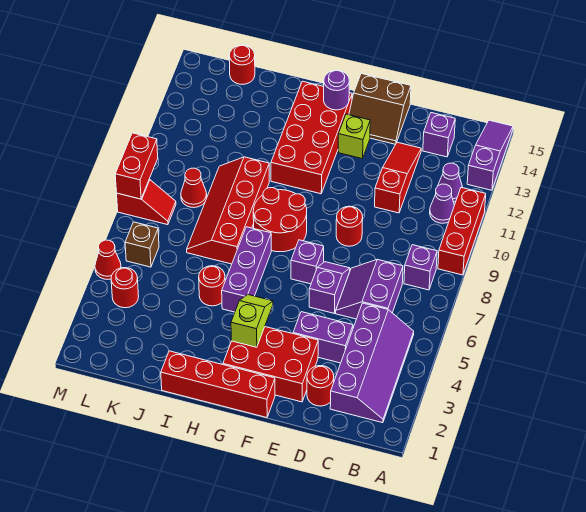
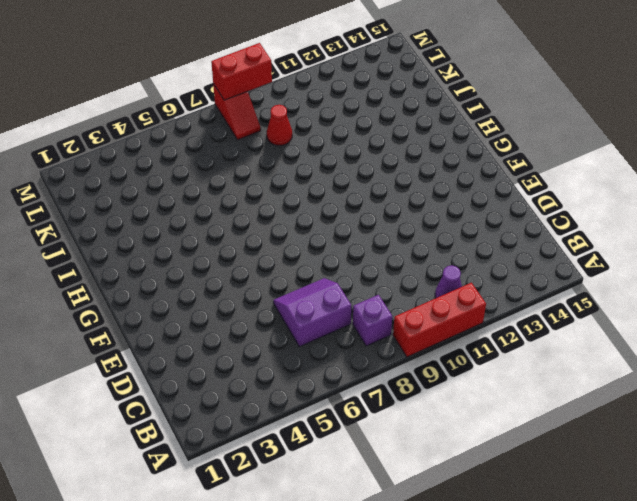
none -> purple slope A13:A15 level 1 top 13
none -> purple slope B2:C5 level 1 top C
none -> purple cone B12 level 1
none -> purple brick C14 level 1

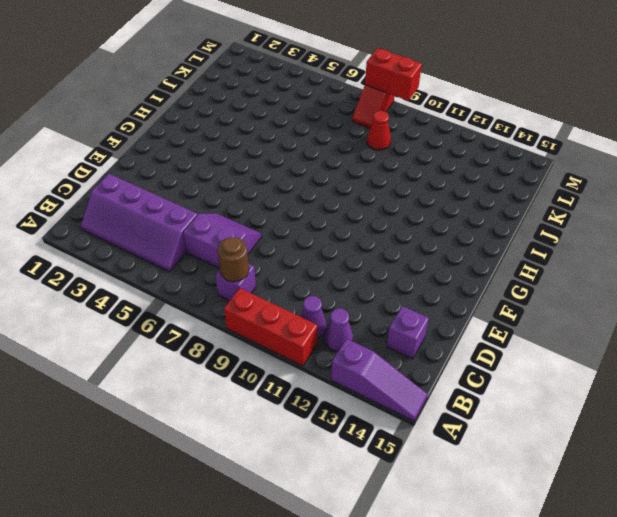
brown round brick B8 level 2 -> none
none -> red round brick D2 level 1
none -> purple brick D4:E4 level 1
none -> red slope D11:D13 level 1 top 11
none -> red brick E2:G3 level 1

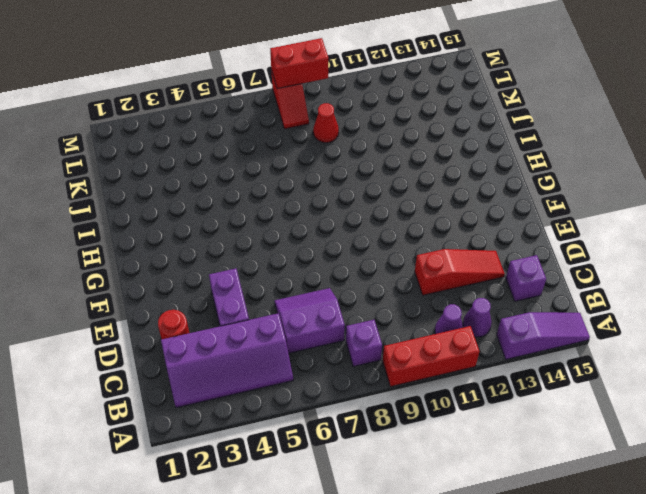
none -> red brick E2:G3 level 1
none -> purple slope E6:E7 level 1 top 6
none -> red round brick E9 level 1
none -> brown slope E14:F15 level 1 top 15

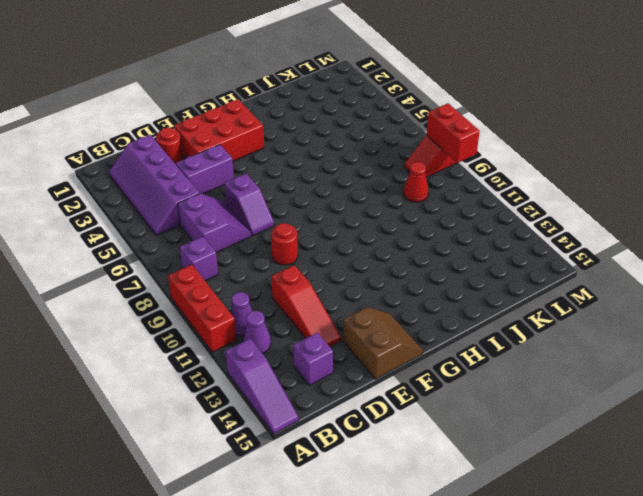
brown slope E14:F15 level 1 top E -> brown slope E14:F15 level 1 top 15
none -> red brick F1:I1 level 1
none -> purple brick F7 level 1
none -> lime brick F13 level 1
none -> red round brick G8:H9 level 1

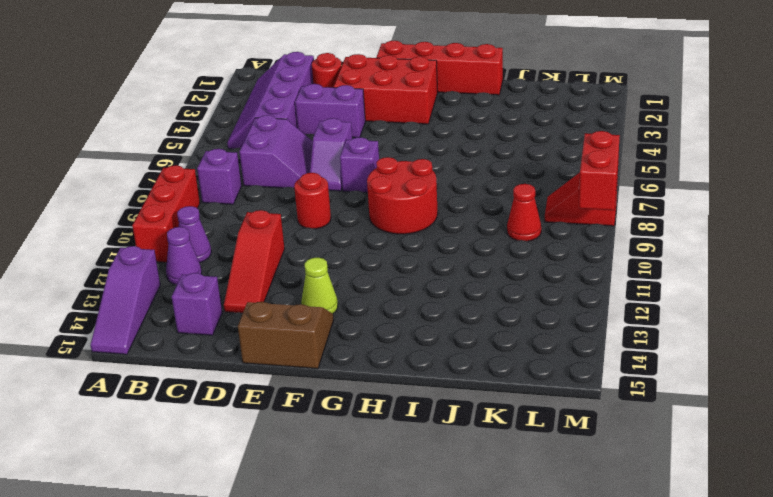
lime cone F13 level 1 -> lime brick F13 level 1
none -> red brick G11:H14 level 1
none -> purple brick H5:H7 level 1
none -> red round brick I5 level 1
none -> red slope I7:J10 level 1 top I

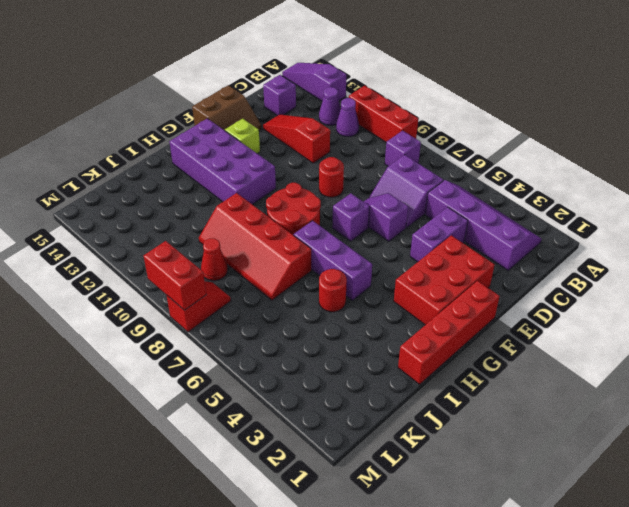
purple brick G11:H14 level 1 -> red brick G11:H14 level 1
none -> red round brick D2 level 1
none -> red round brick K15 level 1
none -> red round brick L4 level 1
none -> brown brick L6 level 1

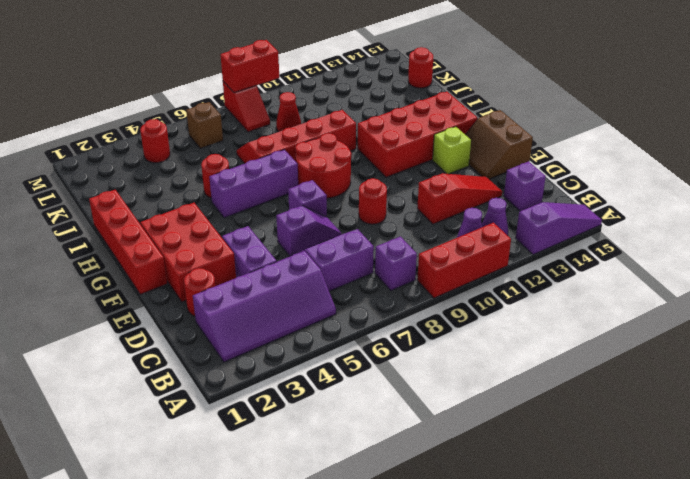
none -> red cone M5 level 1
none -> lime slope G3:G4 level 2 top 3
none -> purple round brick G14 level 2

